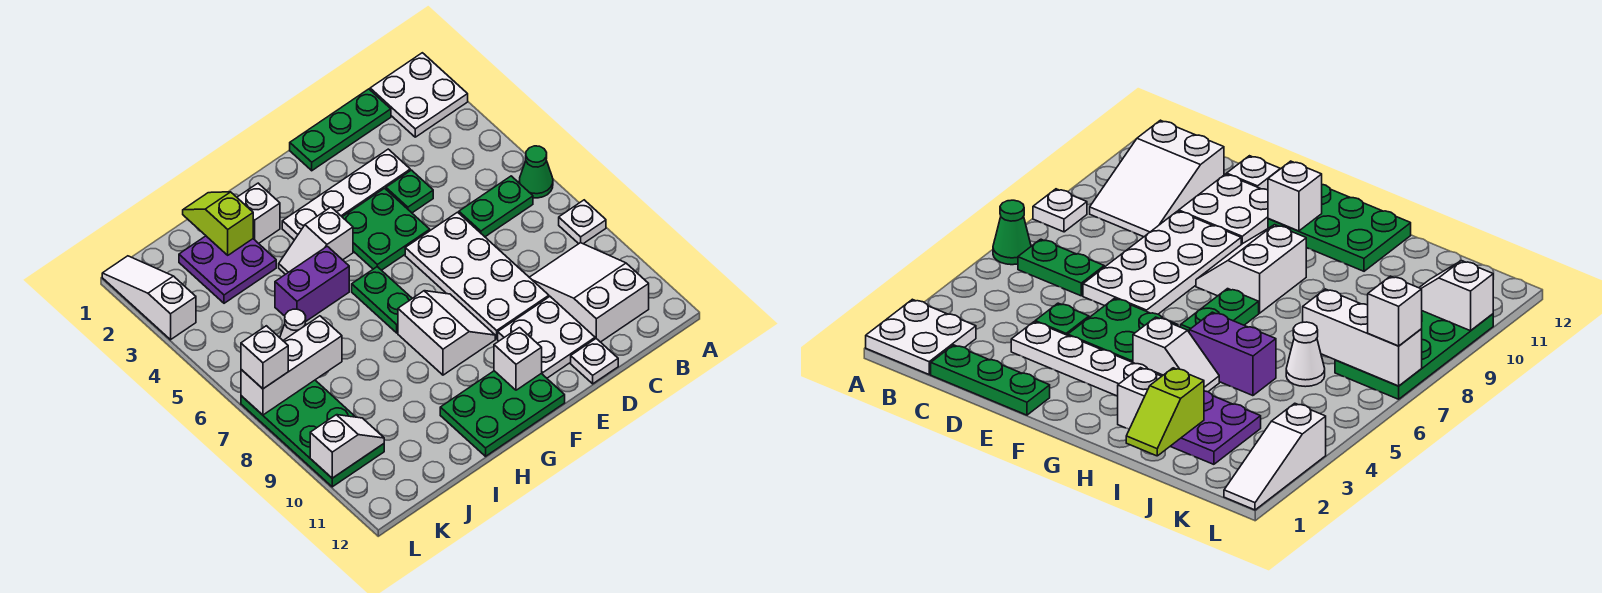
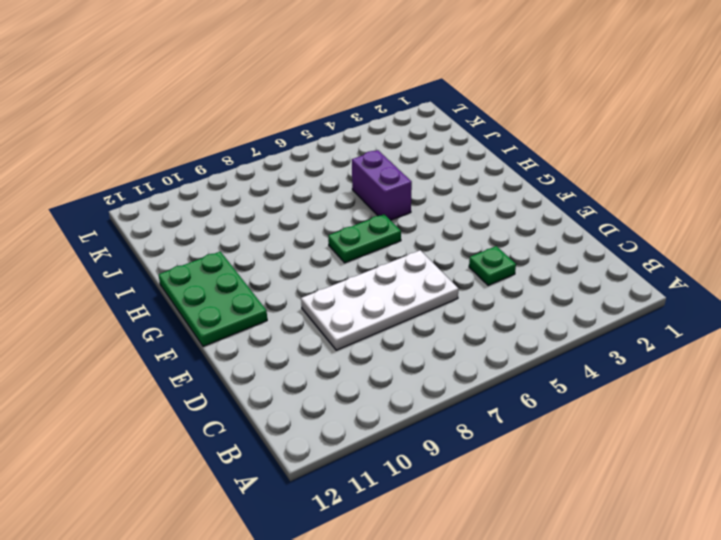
none -> white plate A1:B2 level 1
none -> green cone A6 level 1
none -> white plate A8 level 1

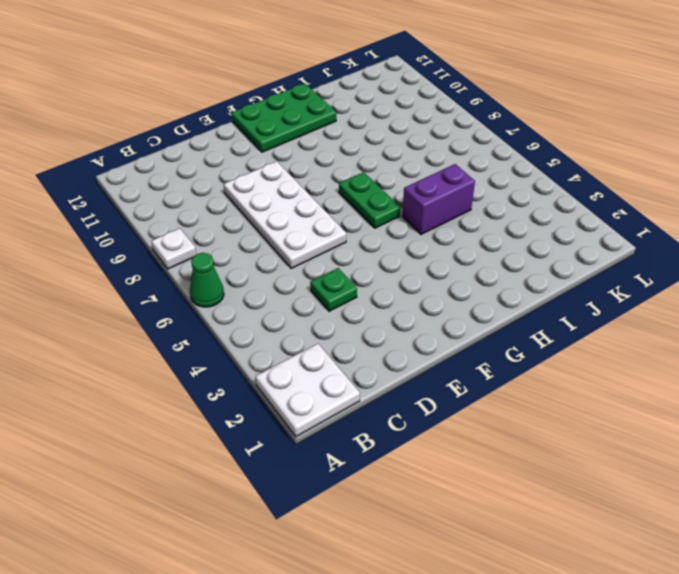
none -> green plate B6:C6 level 1
none -> white slope B9:C11 level 1 top 11
none -> green plate C1:E1 level 1

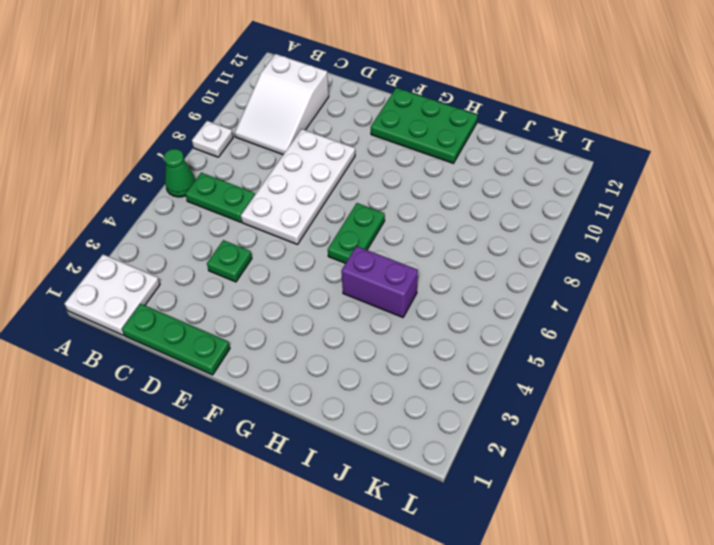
none -> white plate D3:G3 level 1
none -> white plate D10:E11 level 1
none -> white plate D12 level 1

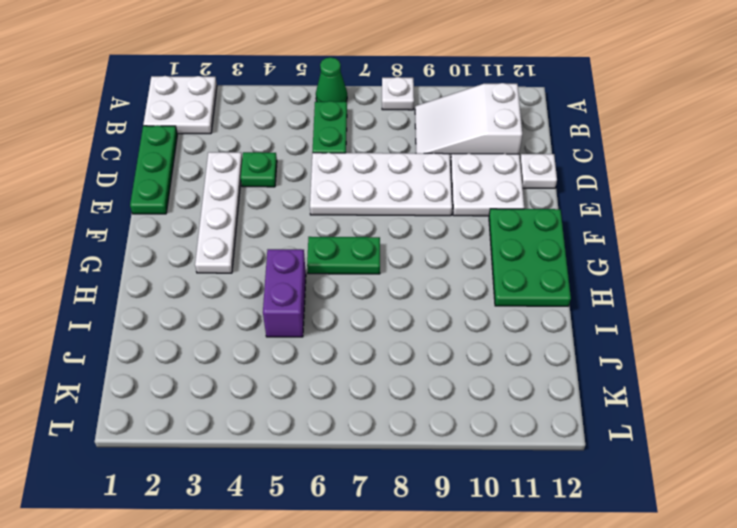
none -> green plate E4:F5 level 1
none -> white slope F8:G9 level 1 top G
none -> white slope G4:H4 level 1 top G

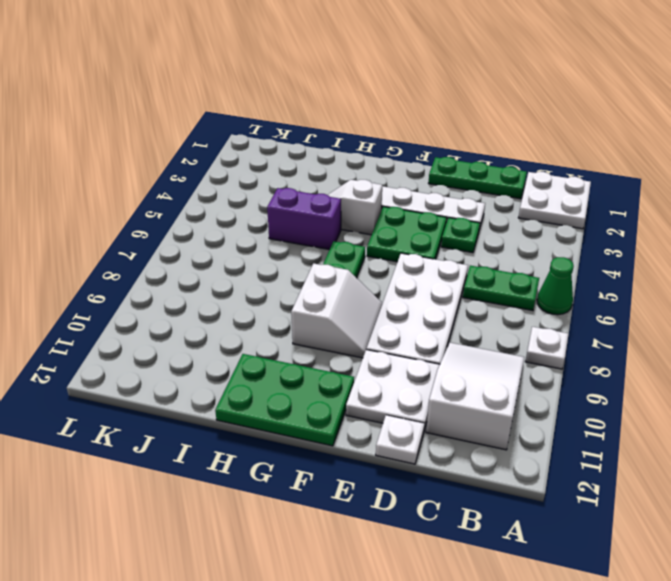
none -> white brick H2 level 1
none -> purple plate I2:J3 level 1
none -> white cone J6 level 1

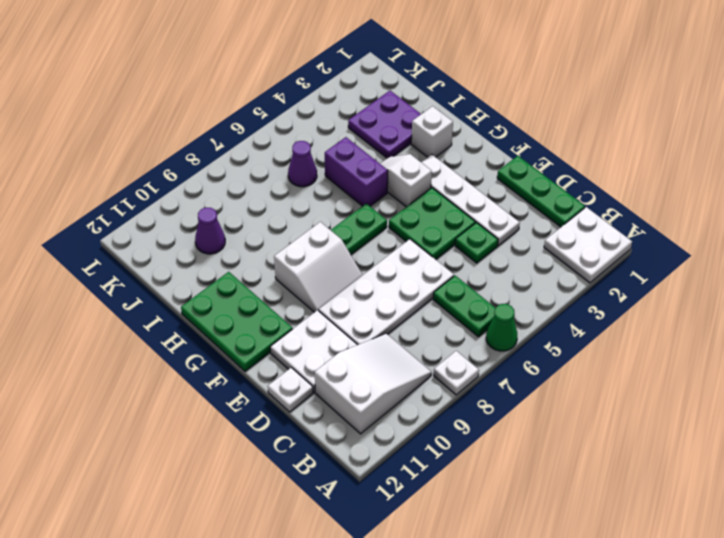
purple cone J6 level 1 -> white cone J6 level 1
purple cone J10 level 1 -> none
none -> green plate K7:L10 level 1
none -> white slope L1:L3 level 1 top 3
none -> white brick F11 level 2

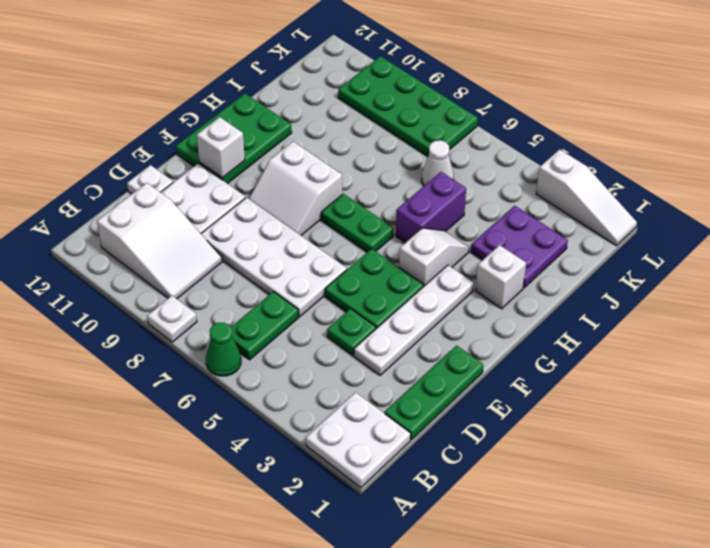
none -> lime slope I1:I2 level 2 top 2
none -> white brick J7:L7 level 2
none -> white slope K10:L10 level 2 top L

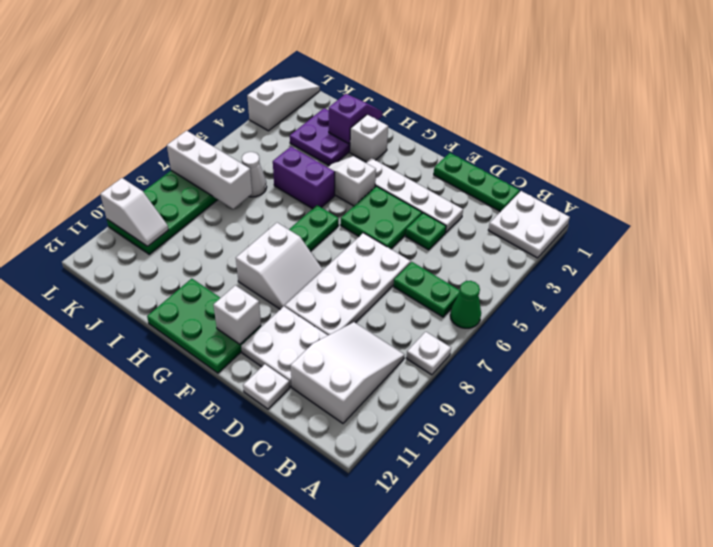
purple slope I1:I2 level 2 top 2 -> lime slope I1:I2 level 2 top 2
none -> white brick L7 level 3

